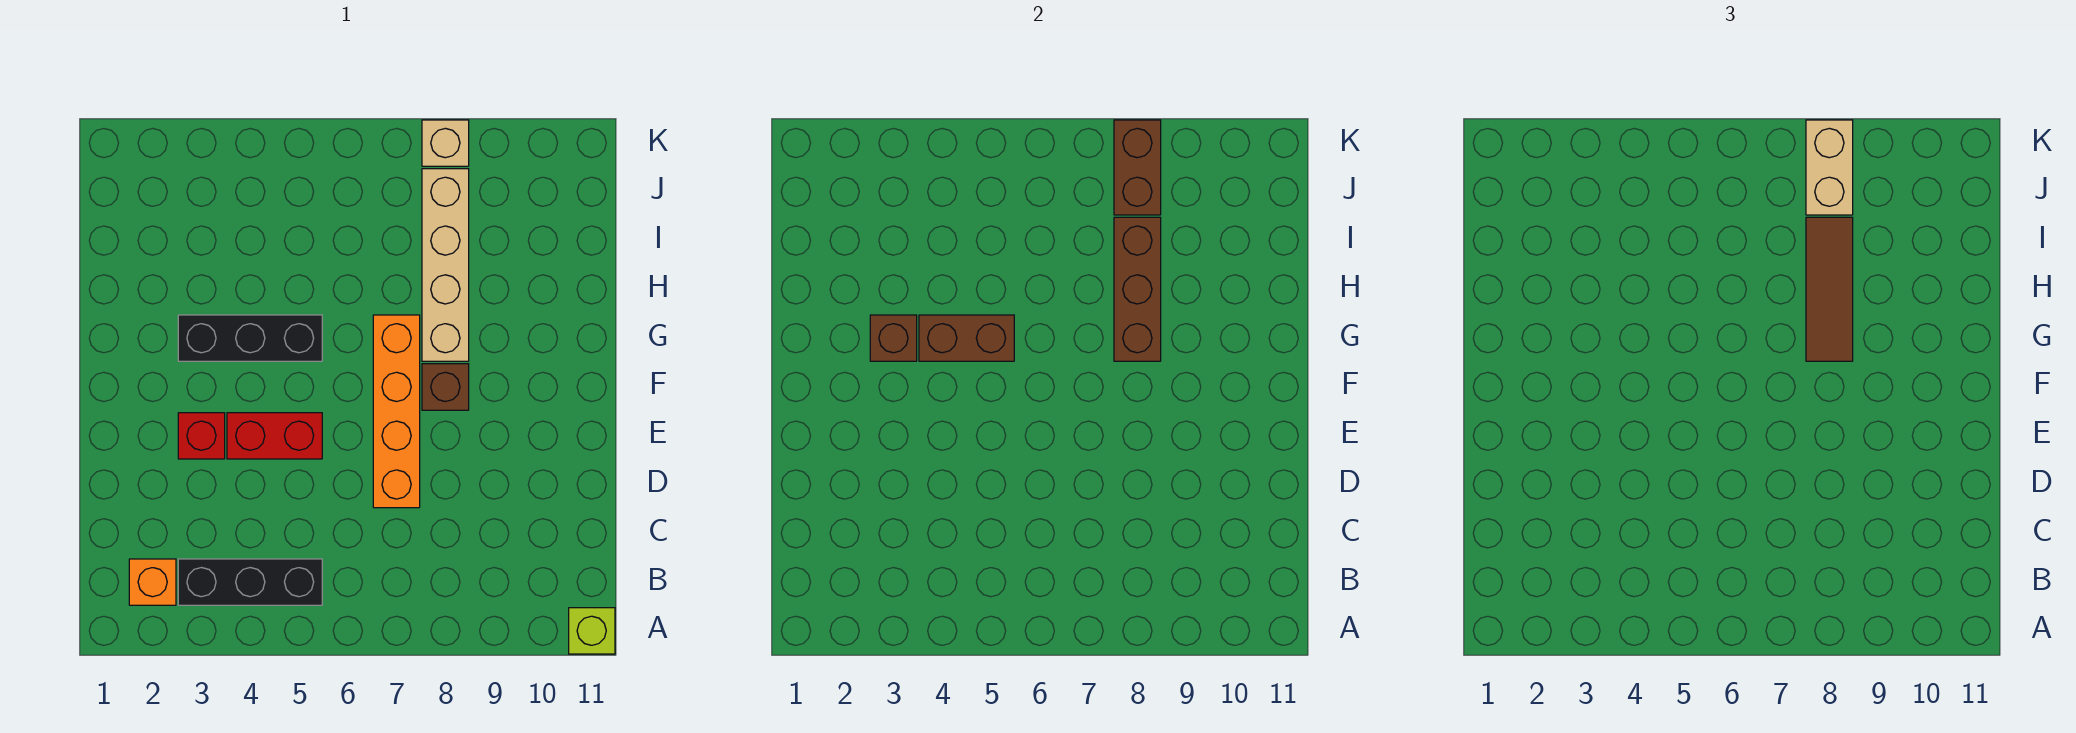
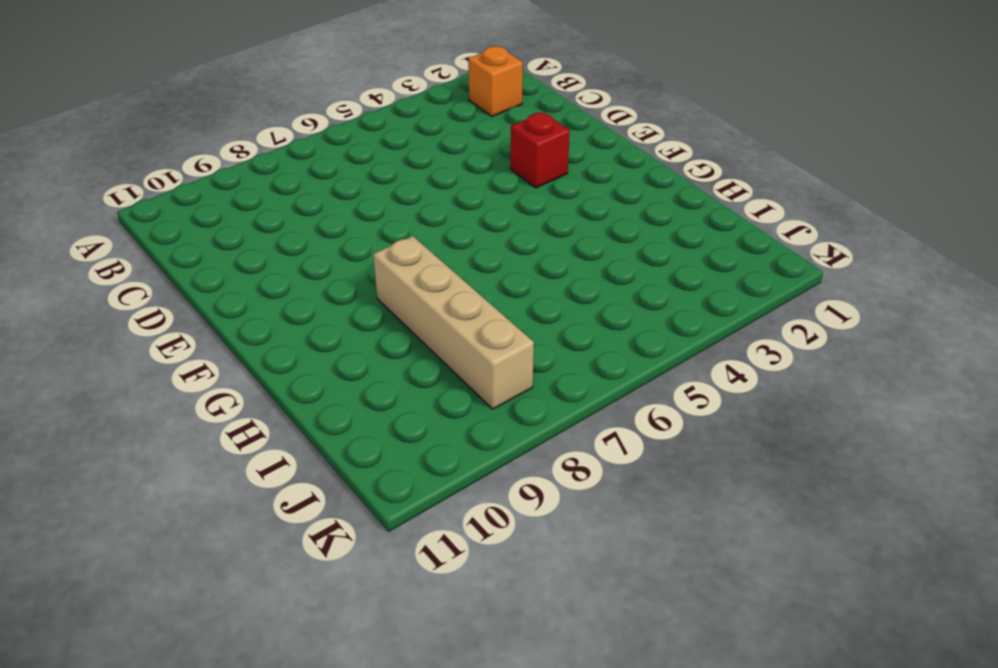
none -> lime brick A11 level 1
none -> black brick B3:B5 level 1
none -> orange brick D7:G7 level 1

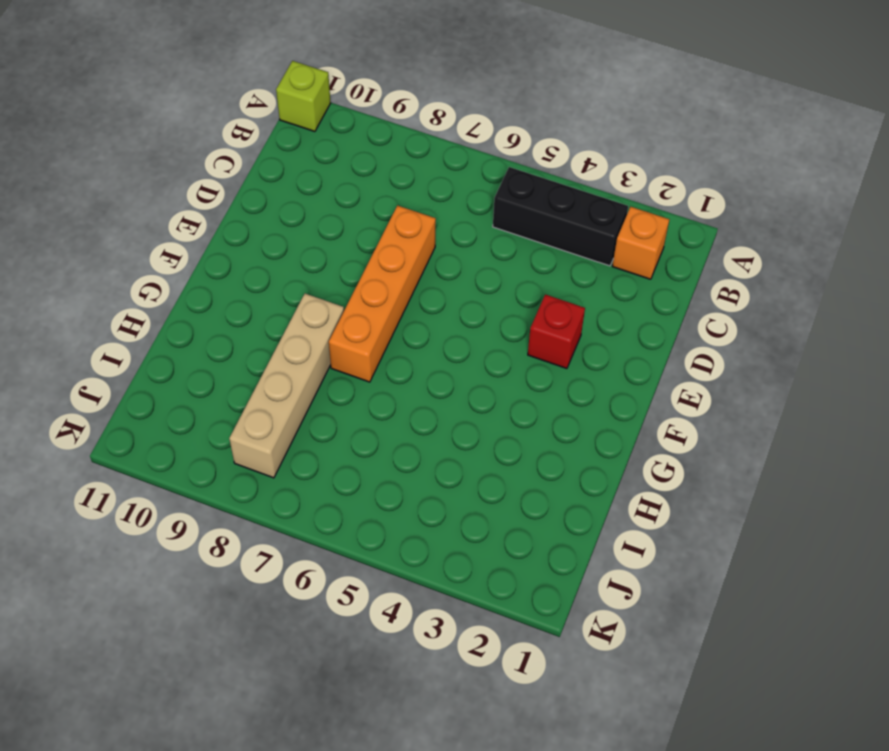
none -> red brick E4:E5 level 1
none -> brown brick F8 level 1
none -> black brick G3:G5 level 1

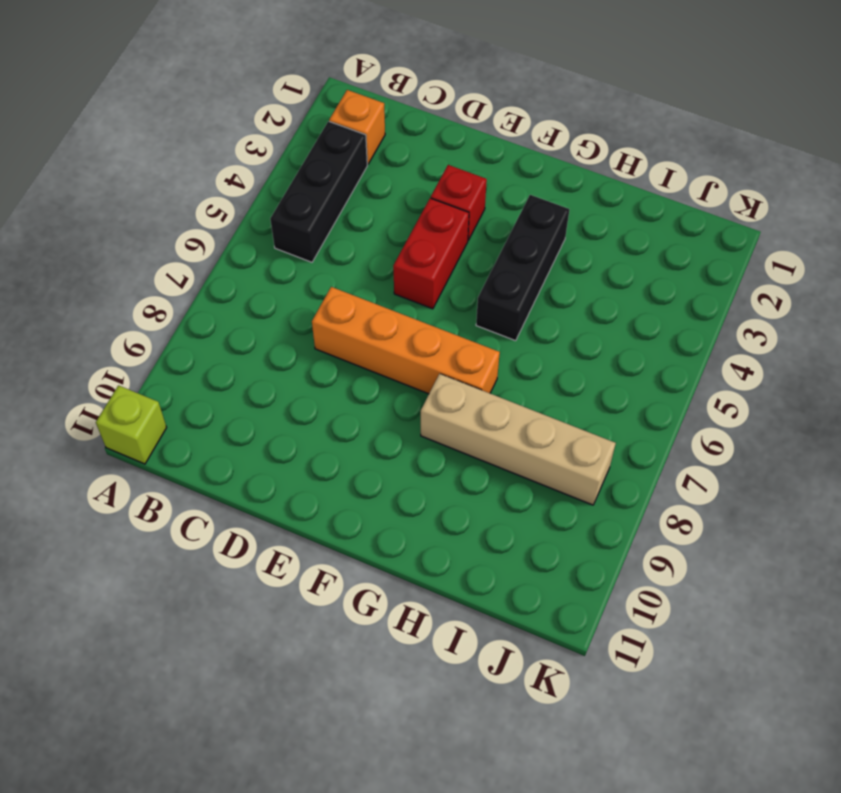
none -> brown brick F8 level 1
none -> tan brick K8 level 1
none -> brown brick G3 level 2

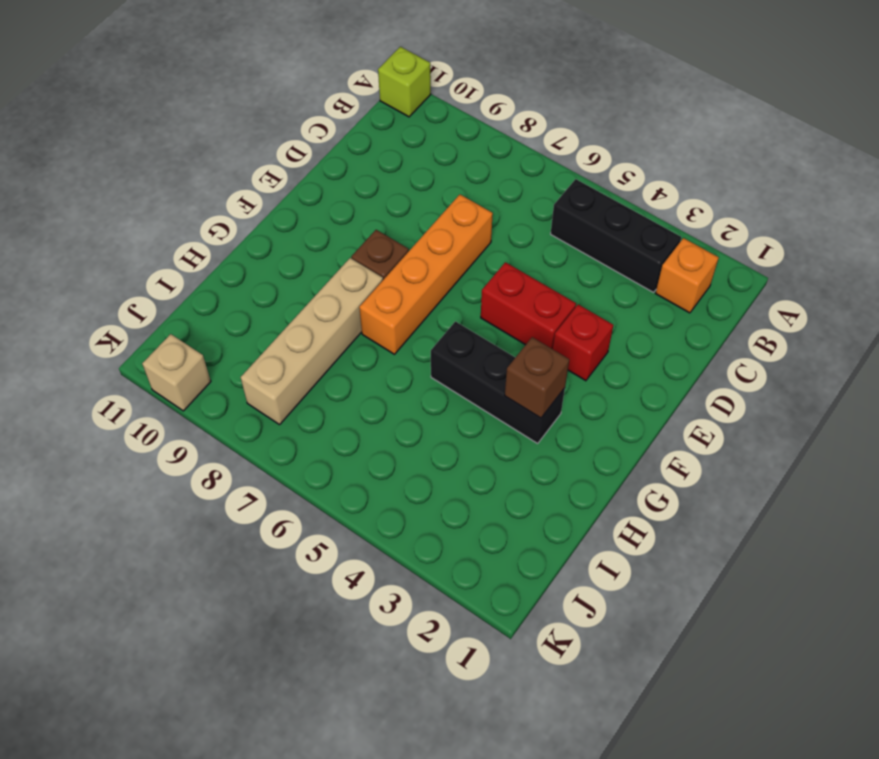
tan brick K10 level 1 -> tan brick K8 level 1
none -> brown brick G4:G5 level 2
none -> brown brick G8:I8 level 2
none -> brown brick J8:K8 level 2

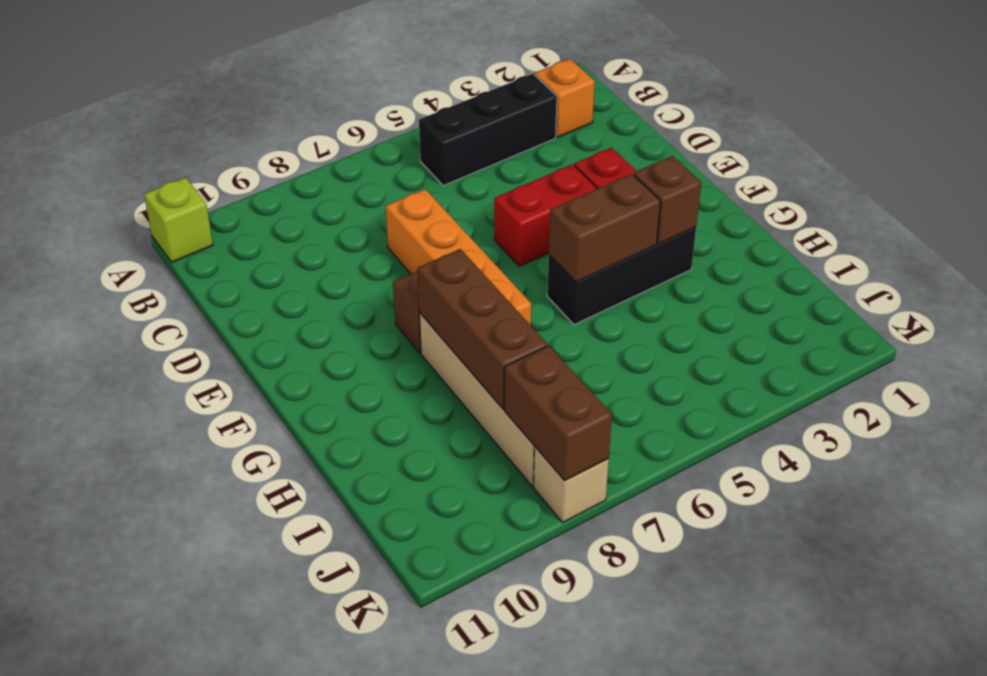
none -> brown tile G8:I8 level 3
none -> tan brick J8:K8 level 3

